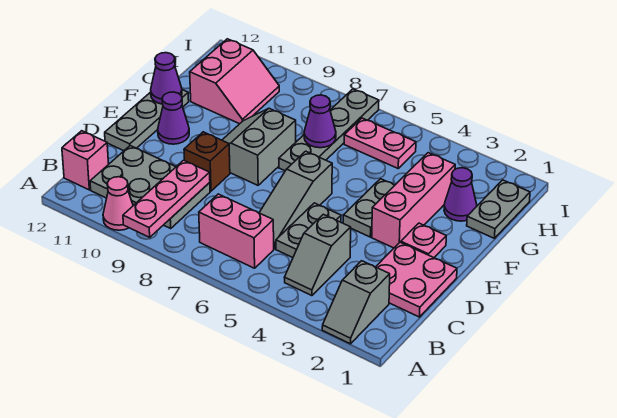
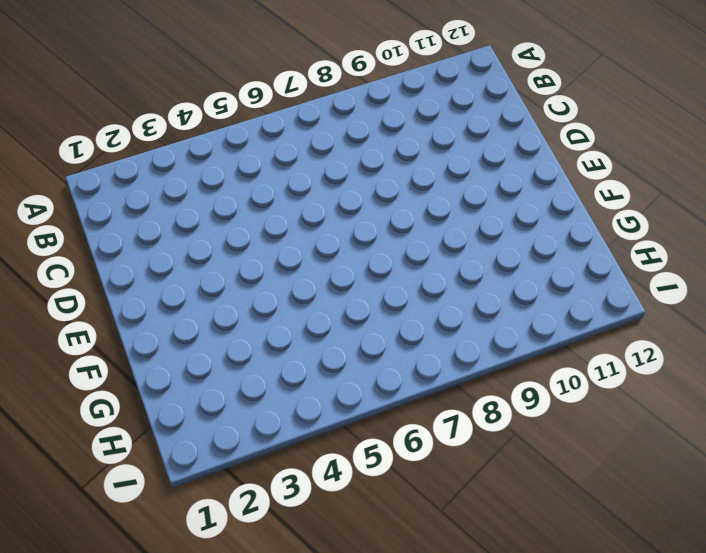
none -> grey slope A2:B2 level 1 top B
none -> pink cone A10 level 1
none -> grey slope B4:C4 level 1 top C

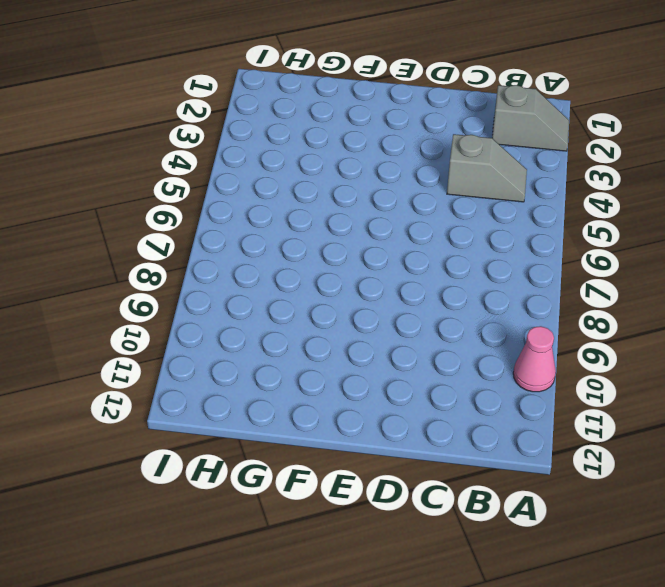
none -> pink brick B6:B7 level 1
none -> grey plate B9:C11 level 1
none -> pink brick B12 level 1

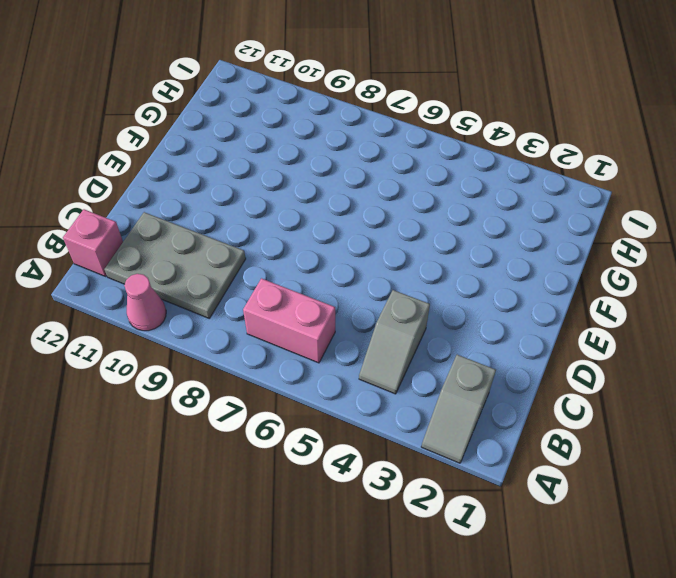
none -> pink plate C1:D2 level 1
none -> grey plate C5:D5 level 1
none -> grey slope C6:E6 level 1 top E

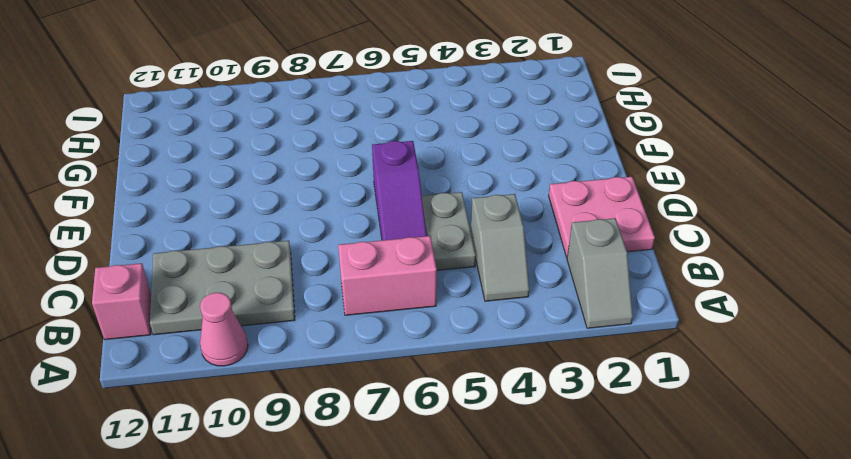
purple slope C6:E6 level 1 top E -> grey slope C6:E6 level 1 top E
none -> brown brick D9 level 1
none -> grey plate D12:F12 level 1
none -> pink plate E2 level 1

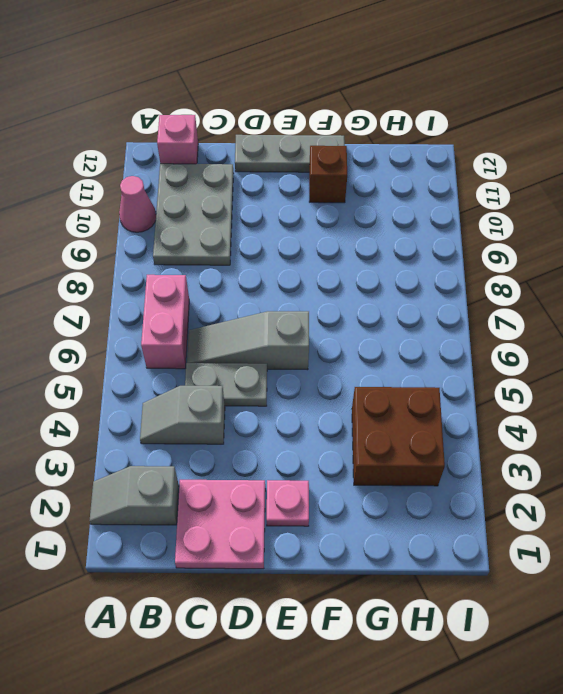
brown brick F11 level 1 -> brown brick D9 level 1
brown brick G3:H4 level 1 -> pink brick E3:G3 level 1
none -> grey plate E4:F4 level 1
none -> grey slope E8:F9 level 1 top 8
none -> purple cone E11 level 1

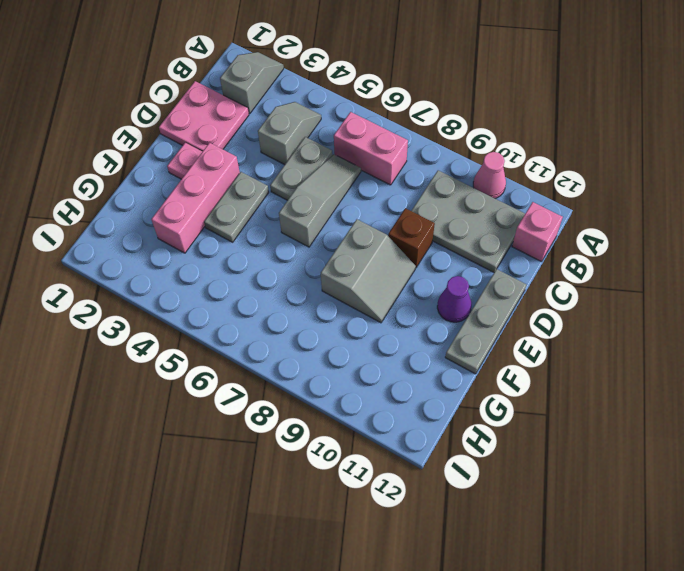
none -> grey plate F7:I7 level 1
none -> grey plate G1:H1 level 1
none -> purple cone G2 level 1

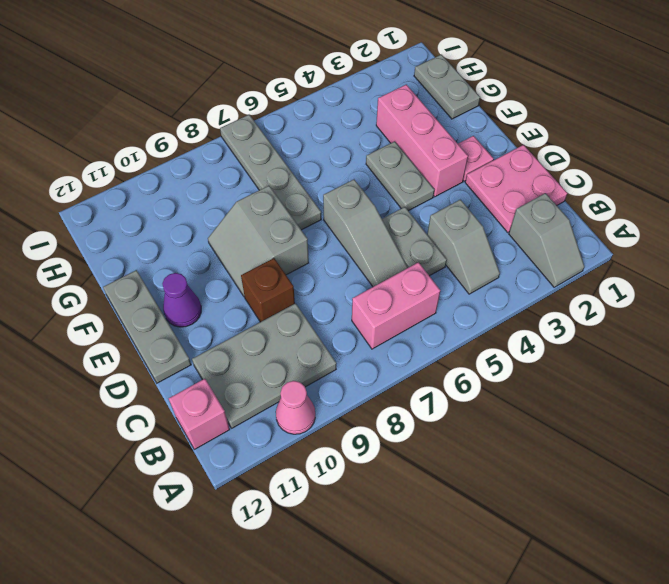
none -> purple cone G2 level 1
none -> pink slope G10:H11 level 1 top 11
none -> pink plate H5:H6 level 1

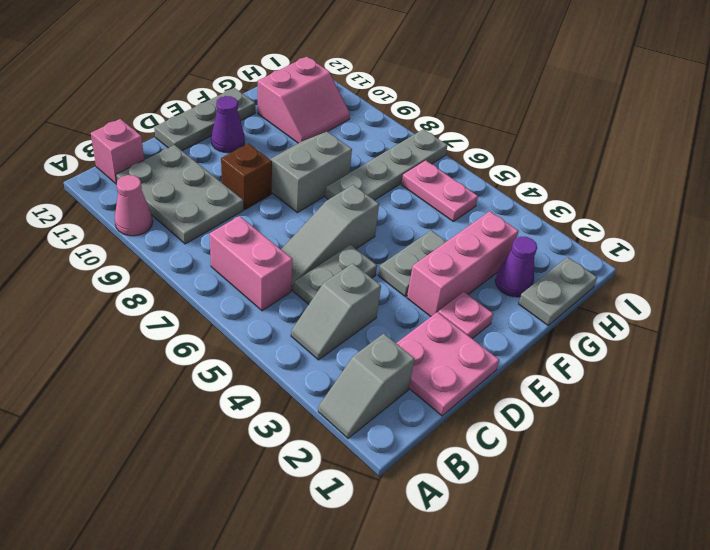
none -> pink plate A9:C9 level 2
none -> purple cone F12 level 2
none -> purple cone G7 level 2

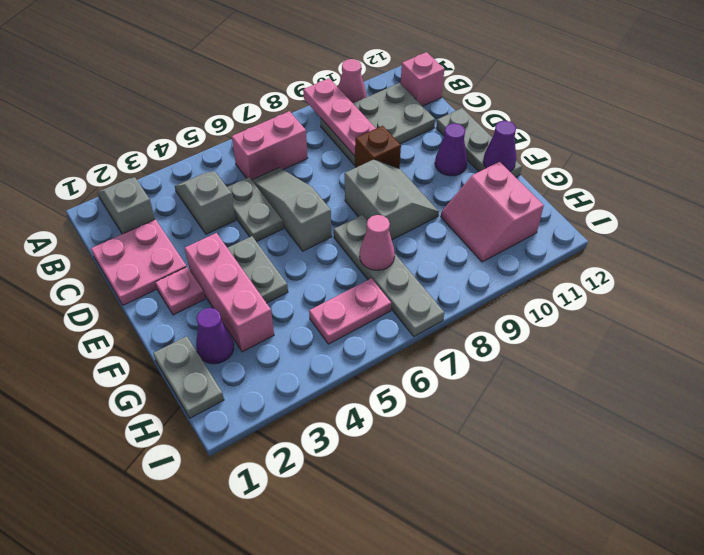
pink cone G7 level 2 -> purple cone G7 level 2

